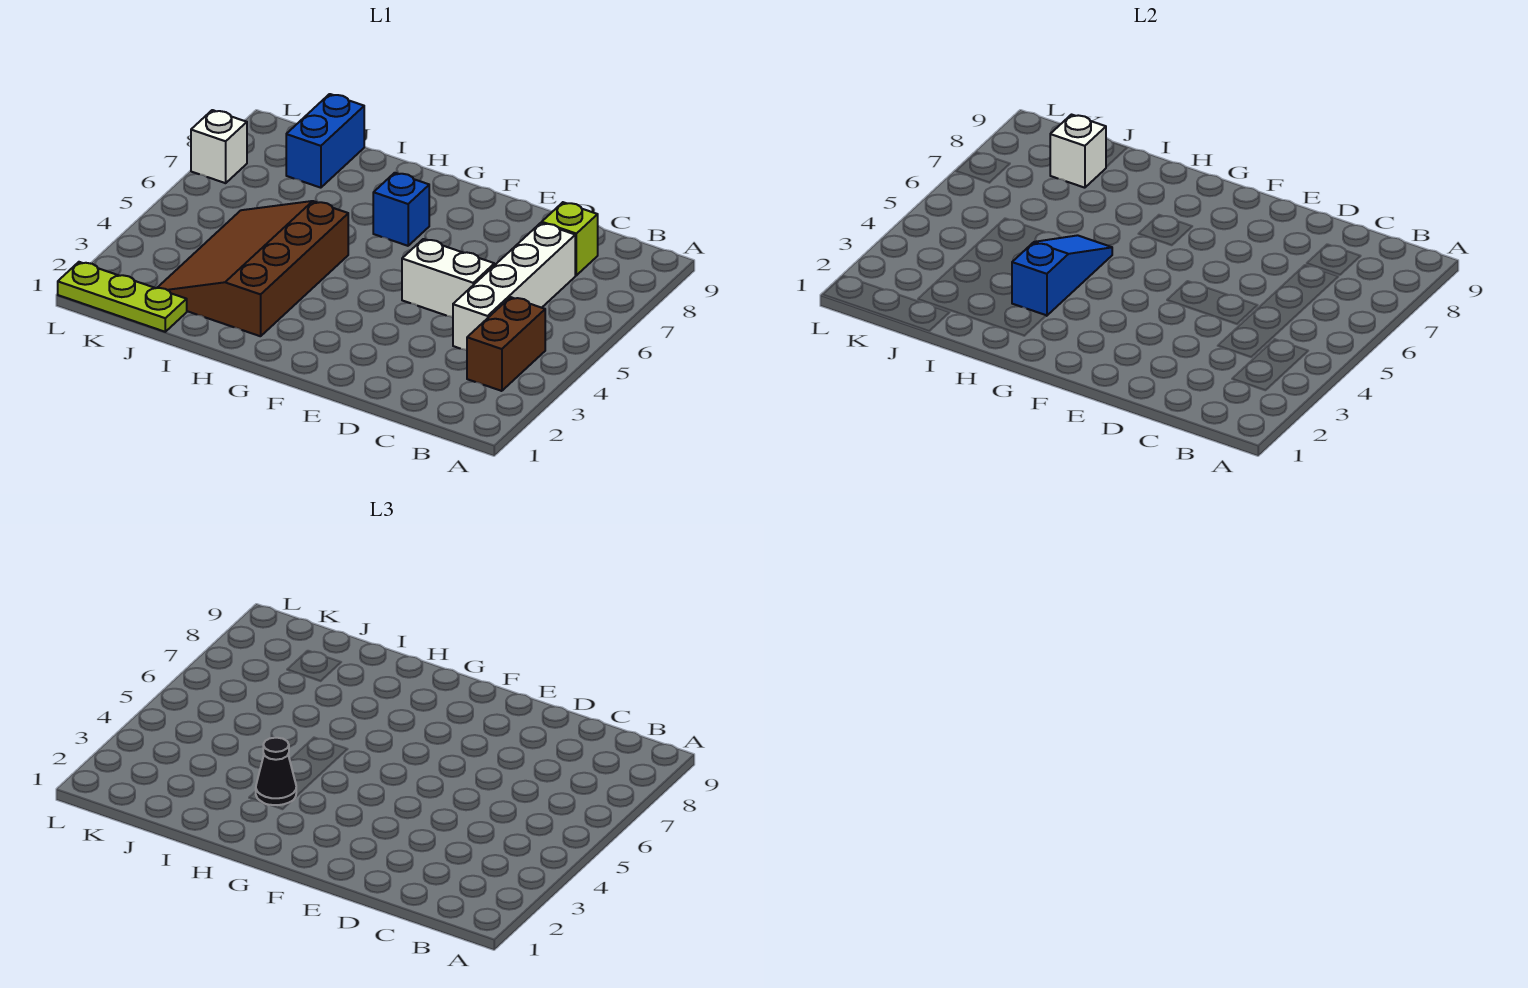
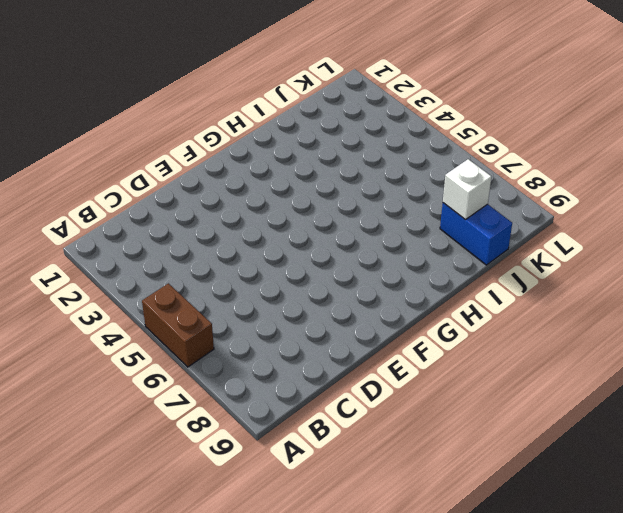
brown brick A5:A6 level 1 -> brown brick B3:B4 level 1
none -> white brick C4:C7 level 1
none -> lime brick C8 level 1
none -> white brick D5:E5 level 1

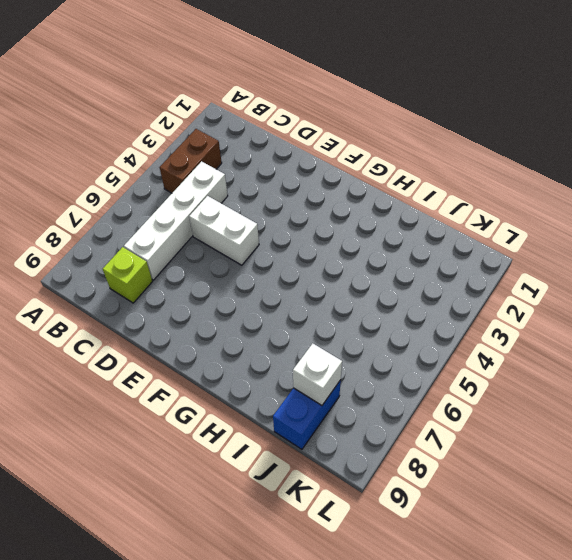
none -> blue brick G7 level 1
none -> brown slope H2:J5 level 1 top H
none -> lime plate J1:L1 level 1

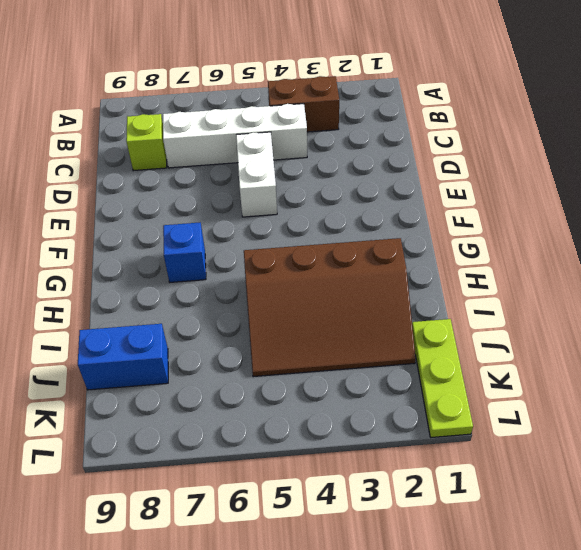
none -> white brick L7 level 1
none -> blue slope H3:H5 level 2 top 3
none -> white brick J8 level 2

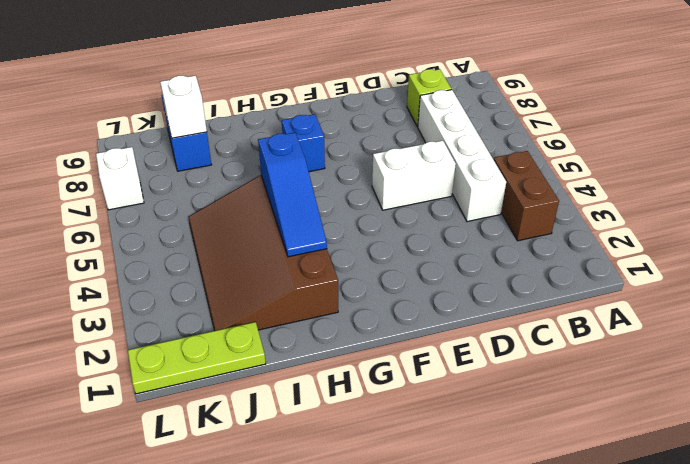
blue slope H3:H5 level 2 top 5 -> blue slope H3:H5 level 2 top 3
none -> black cone H3 level 3

